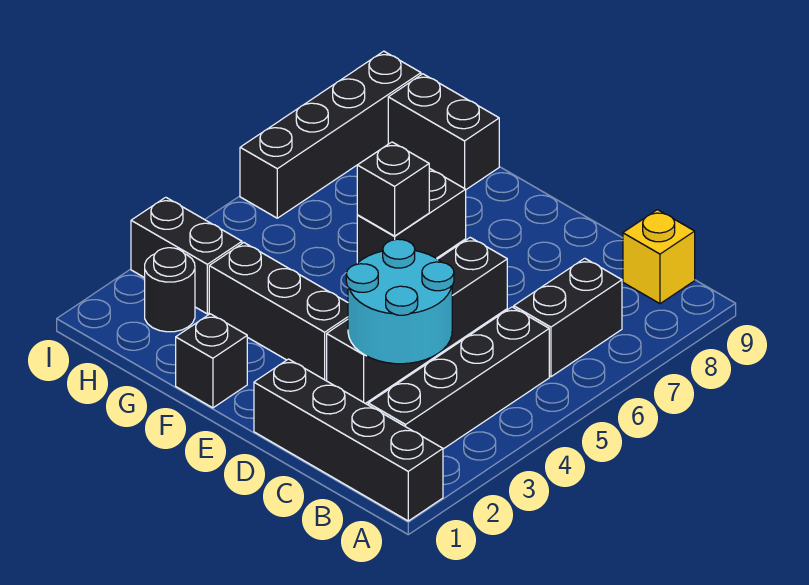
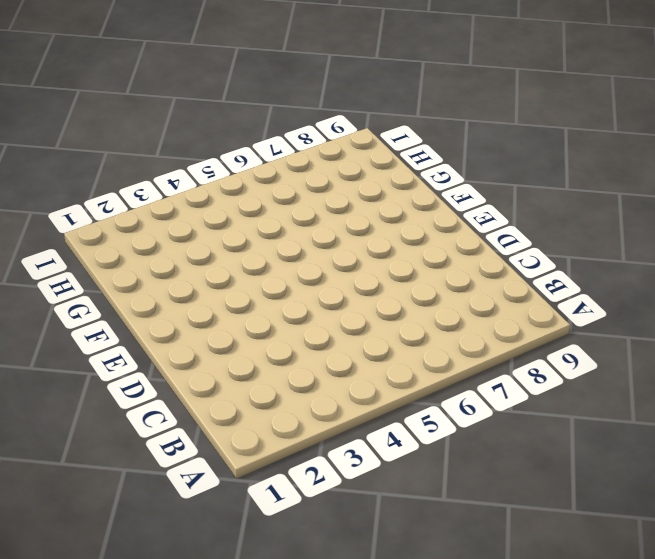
none -> black brick A1:D1 level 1
none -> black brick B2:B5 level 1
none -> black brick B6:B7 level 1

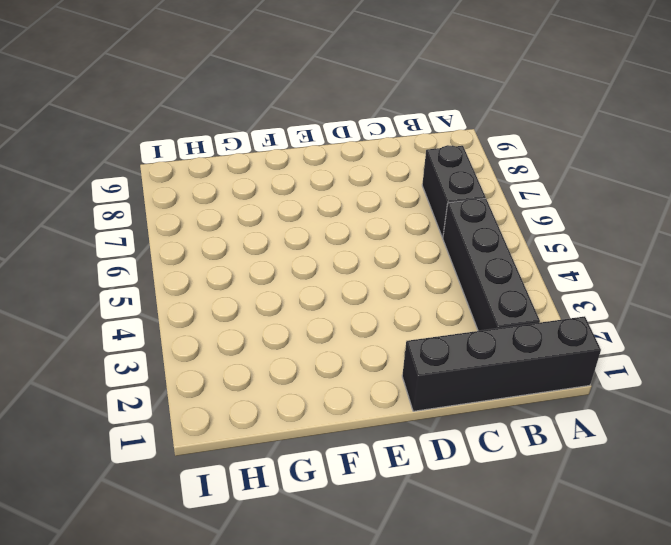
none -> yellow brick B9 level 1
none -> black brick D3:D6 level 1
none -> black brick E3:G3 level 1

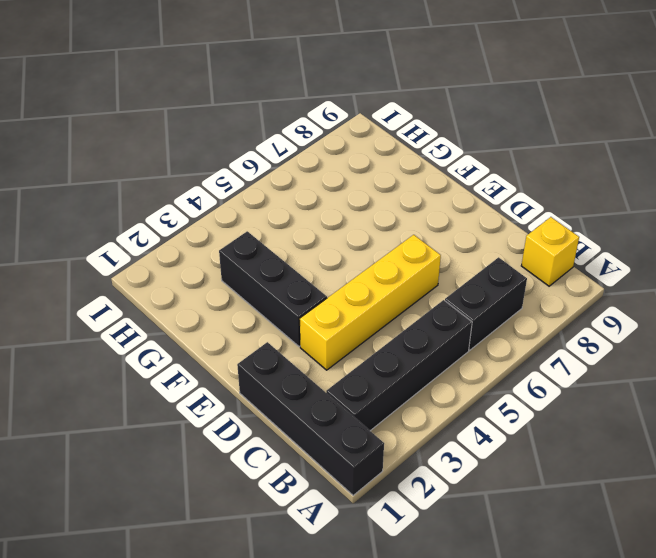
yellow brick D3:D6 level 1 -> black brick D3:D6 level 1
none -> black brick F1 level 1
none -> black brick F6:F7 level 1
none -> black brick G9:H9 level 1

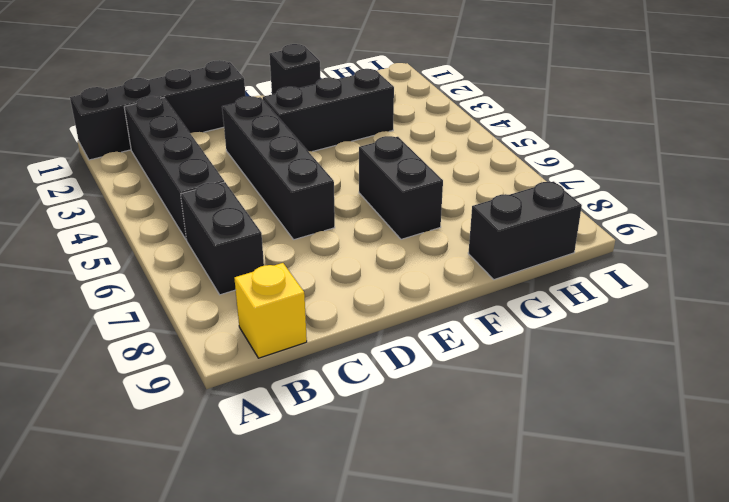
none -> black round brick H2 level 1
none -> black brick H3:I3 level 1
none -> black brick I6:I9 level 1

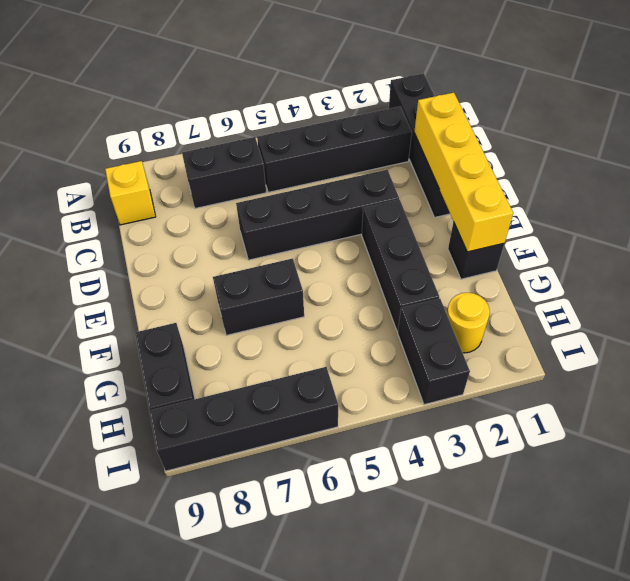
yellow brick C1:F1 level 2 -> none
yellow round brick H2 level 1 -> black round brick H2 level 1
none -> cyan round brick C3:D4 level 2
none -> black brick F6 level 2

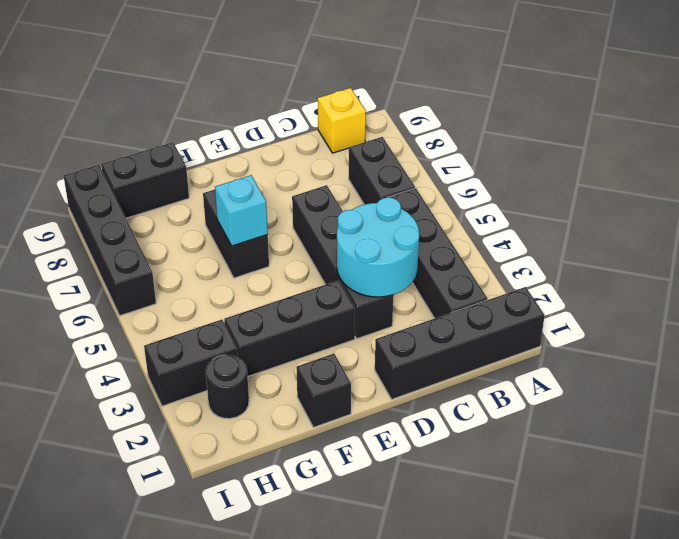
cyan brick F6 level 2 -> black brick F6 level 2

